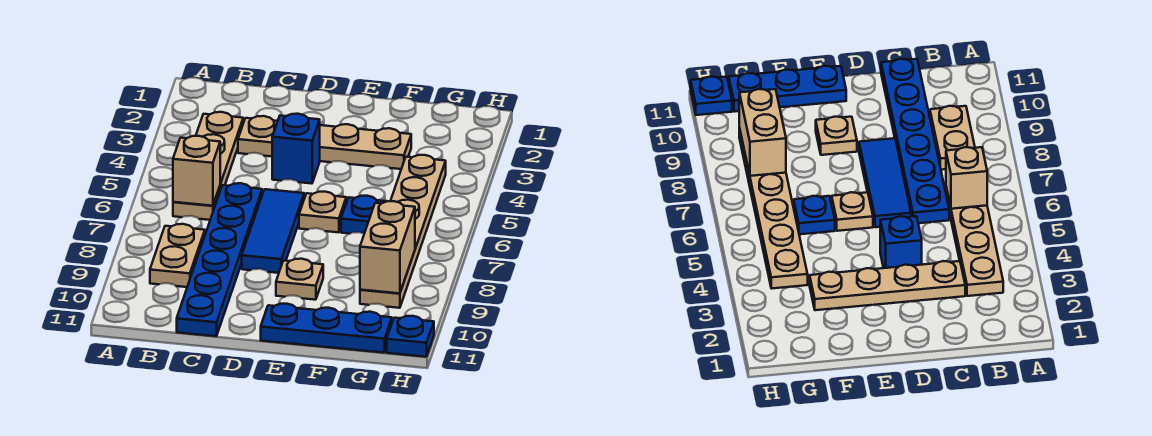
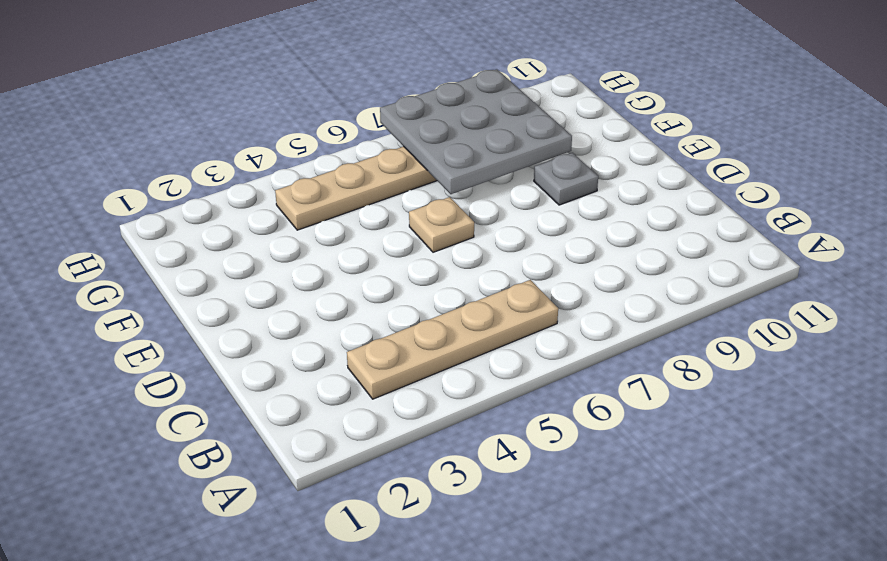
grey plate E9 level 1 -> tan plate E9 level 1
grey plate F7:H9 level 2 -> tan brick G8:G9 level 2
none -> tan plate B8:B9 level 1
none -> tan plate C3:F3 level 1
none -> blue plate C6:C11 level 1

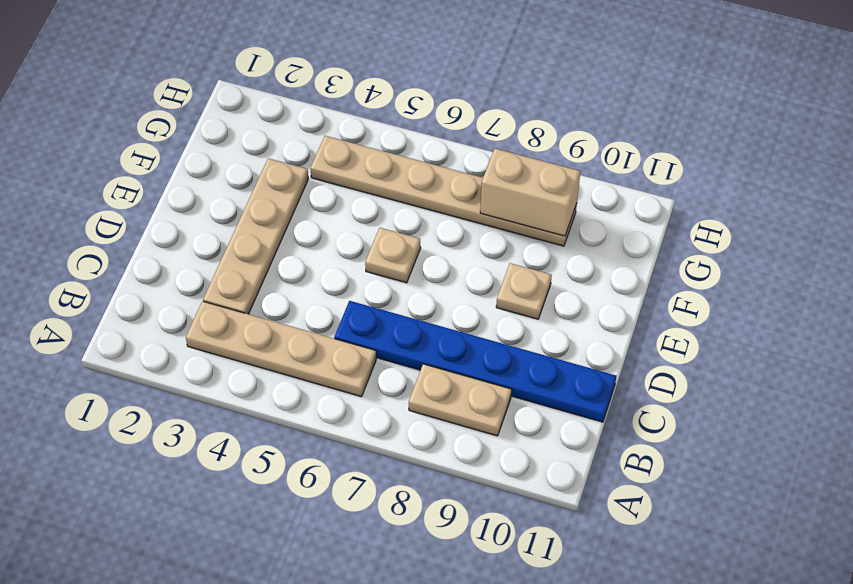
none -> blue brick D4 level 1
none -> blue tile D6:D8 level 1
none -> blue plate E11:G11 level 1

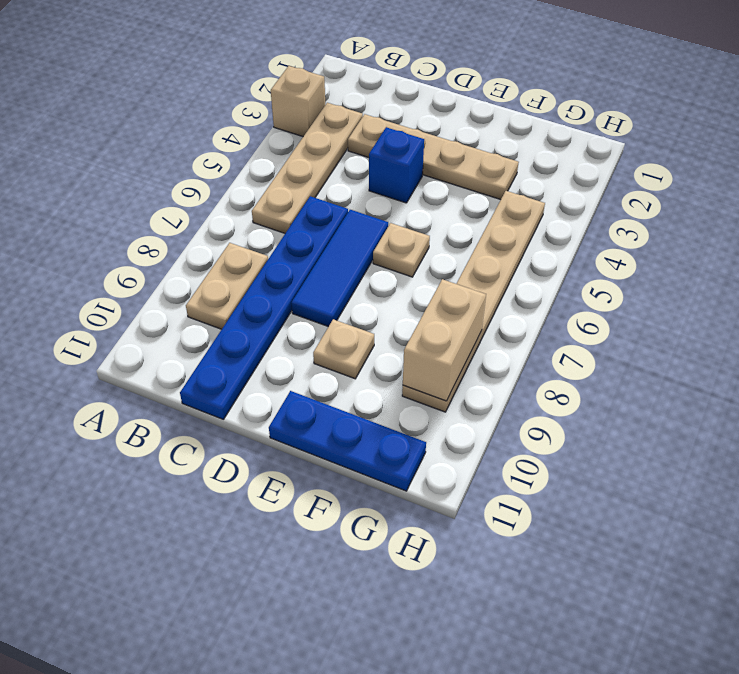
tan brick A3 level 1 -> tan brick B6 level 2
none -> blue plate F6 level 1
none -> blue plate H11 level 1

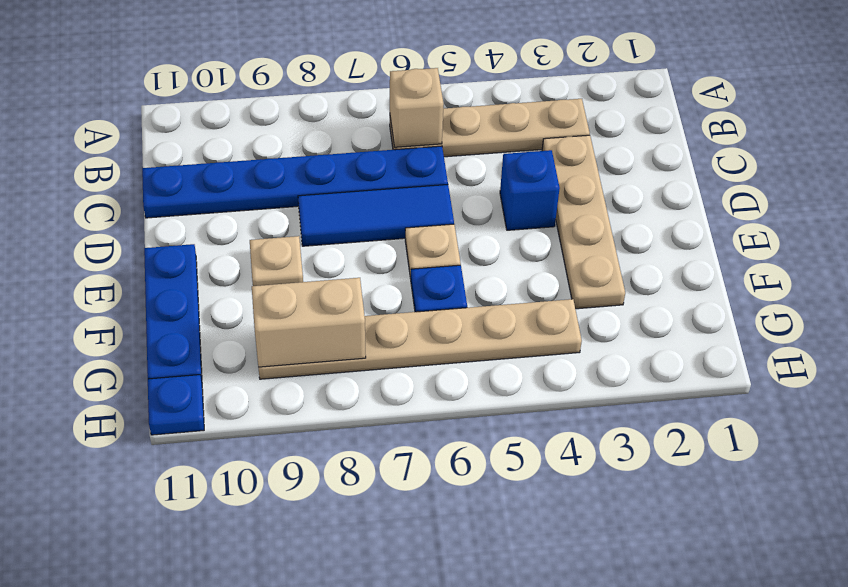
none -> tan plate B8:B9 level 1

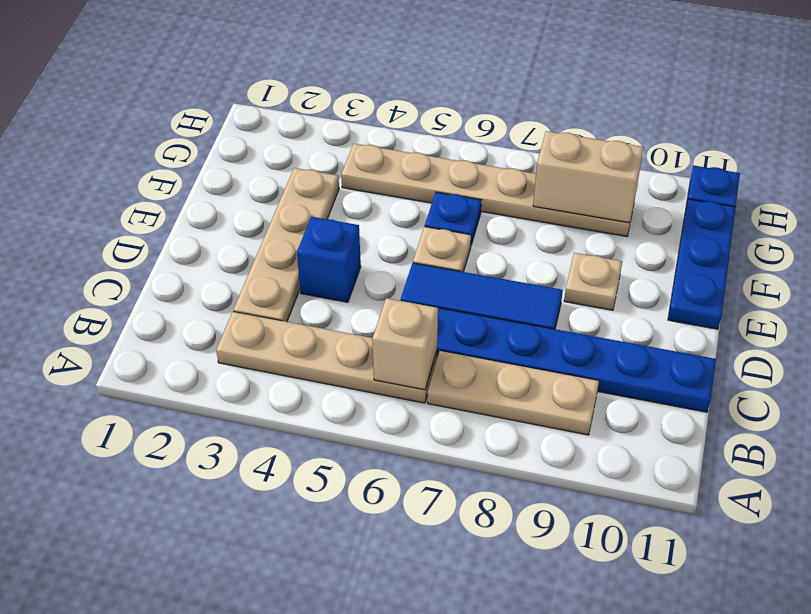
tan plate B7:B9 level 1 -> tan plate B8:B9 level 1

